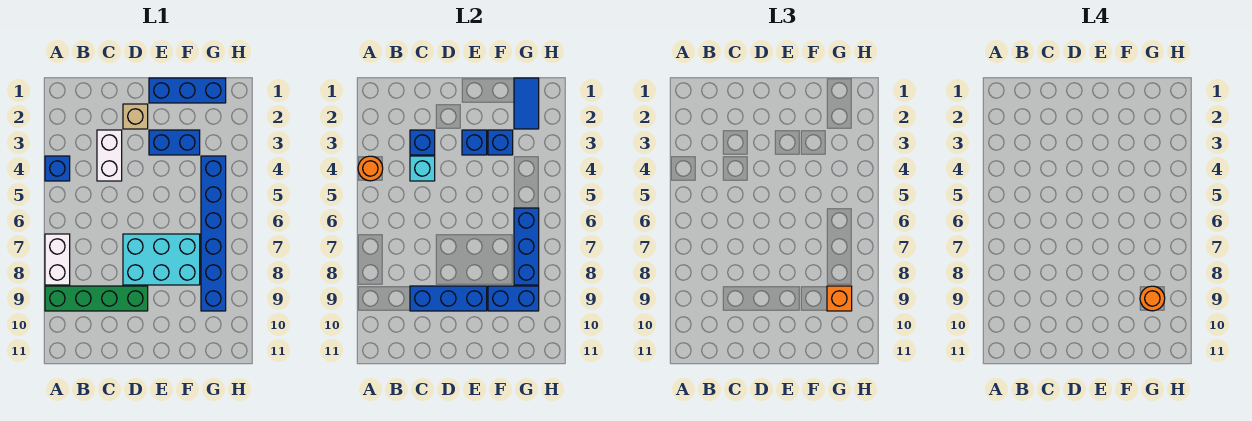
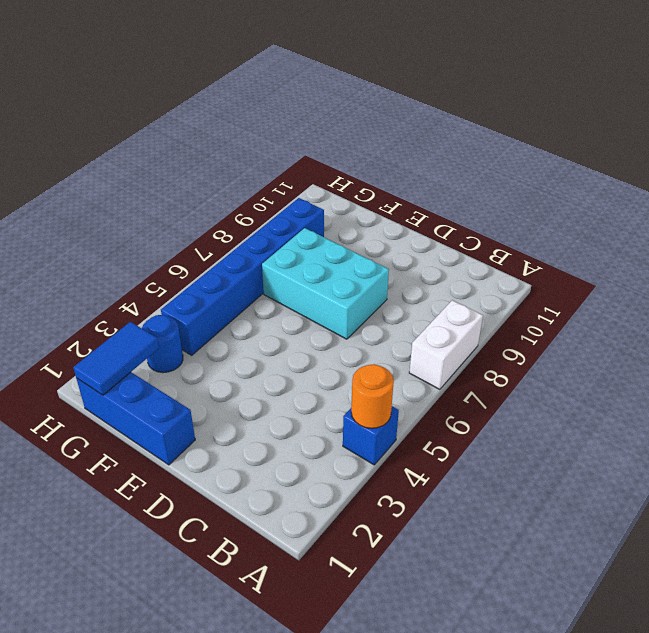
blue round brick G3 level 1 -> none
none -> green brick A9:D9 level 1
none -> white brick C3:C4 level 1
none -> tan brick D2 level 1

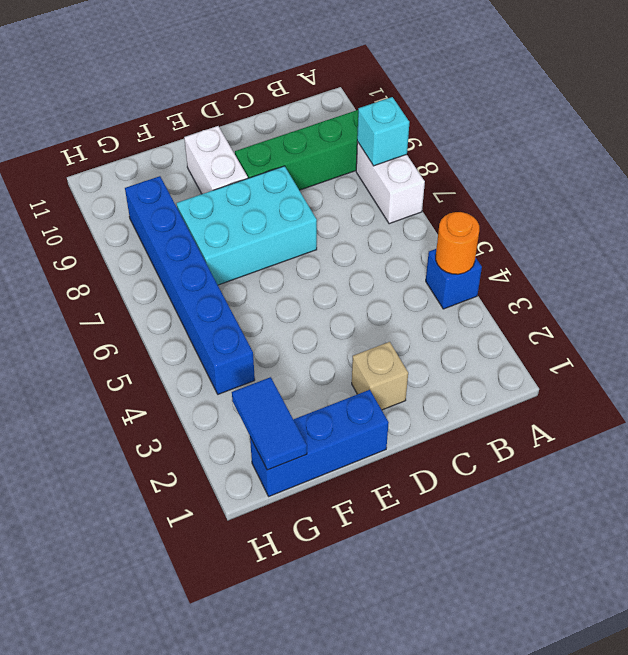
cyan brick A8 level 2 -> cyan brick C4 level 2
white brick E9:E10 level 1 -> white brick C3:C4 level 1
none -> blue brick E3:F3 level 1
none -> blue brick C3 level 2
none -> blue brick C9:E9 level 2

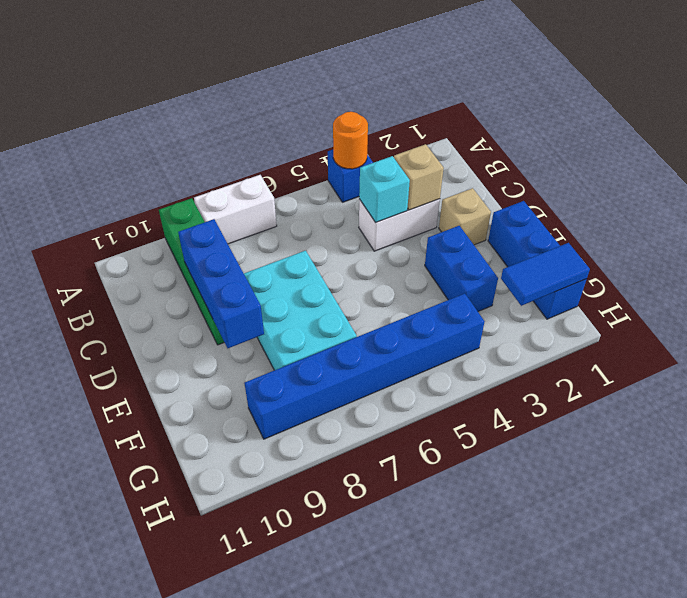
tan brick C3 level 2 -> blue brick C3 level 2
none -> blue brick E3 level 2
none -> blue brick F3 level 2
none -> blue brick F9:G9 level 2

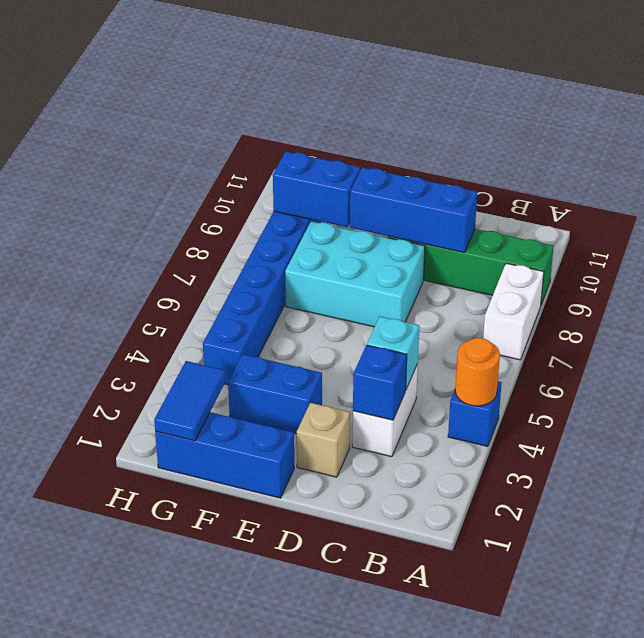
none -> blue brick E3 level 2
none -> blue brick F3 level 2
none -> blue brick G6:G8 level 2

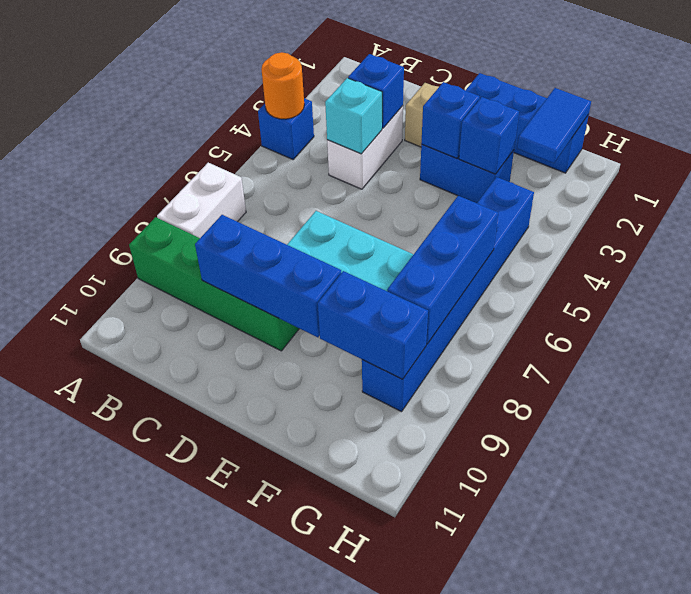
none -> orange brick G9 level 3
none -> orange round brick G9 level 4

